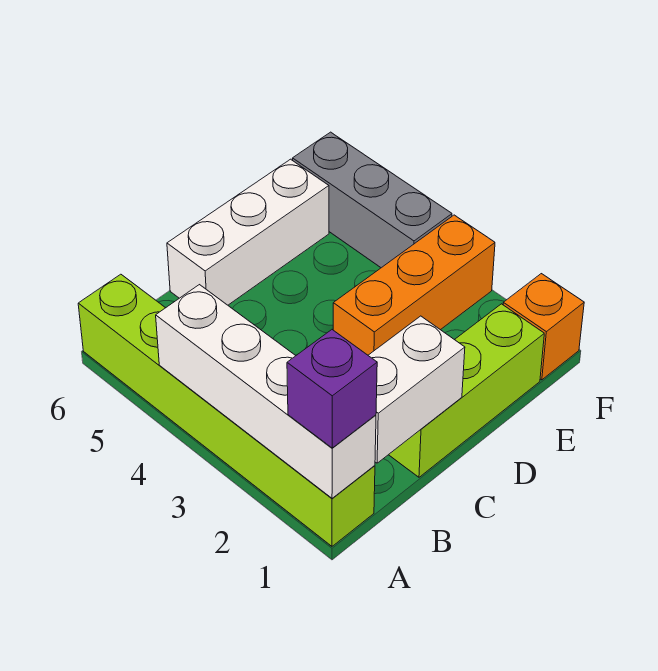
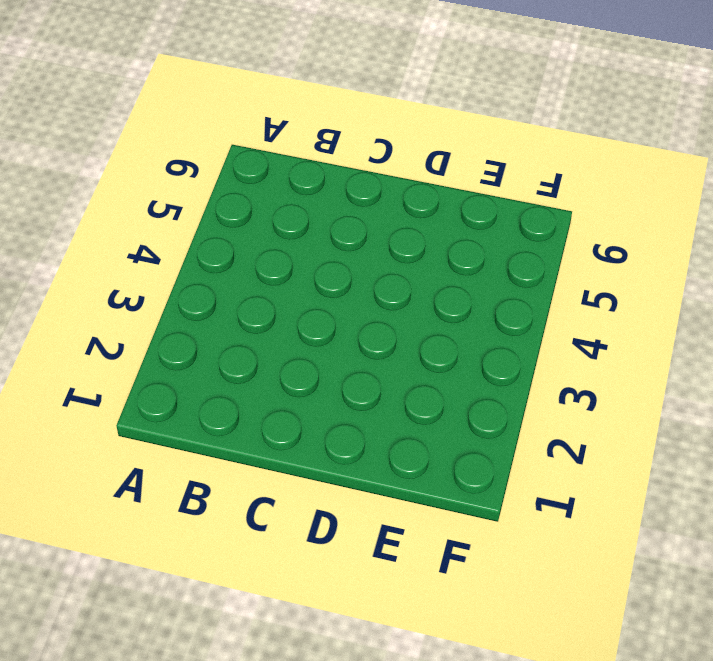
none -> lime brick A1:A6 level 1
none -> lime brick C1:E1 level 1

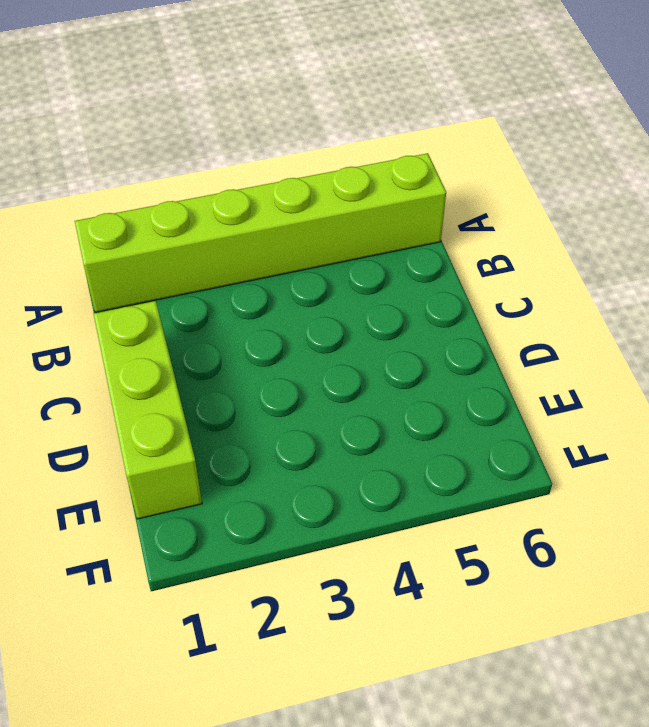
none -> white brick C6:E6 level 1
none -> orange brick D3:F3 level 1

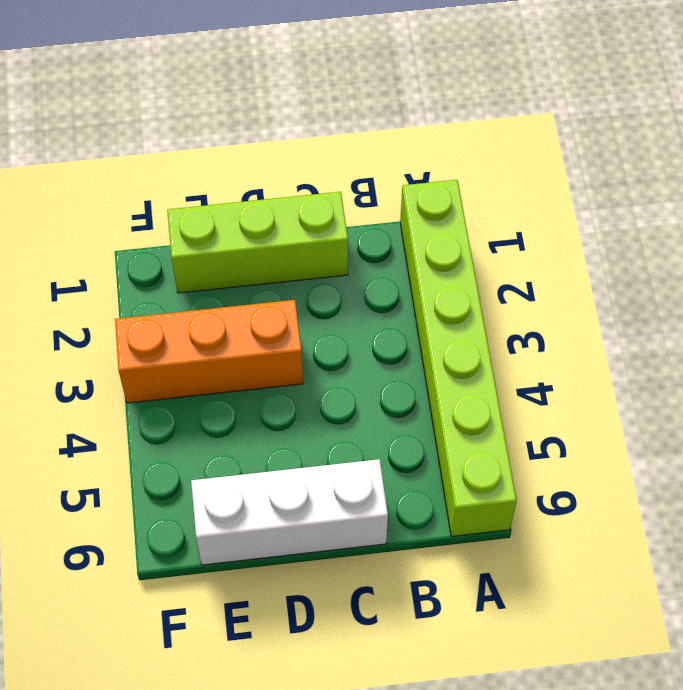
none -> orange brick F1 level 1
none -> grey brick F4:F6 level 1

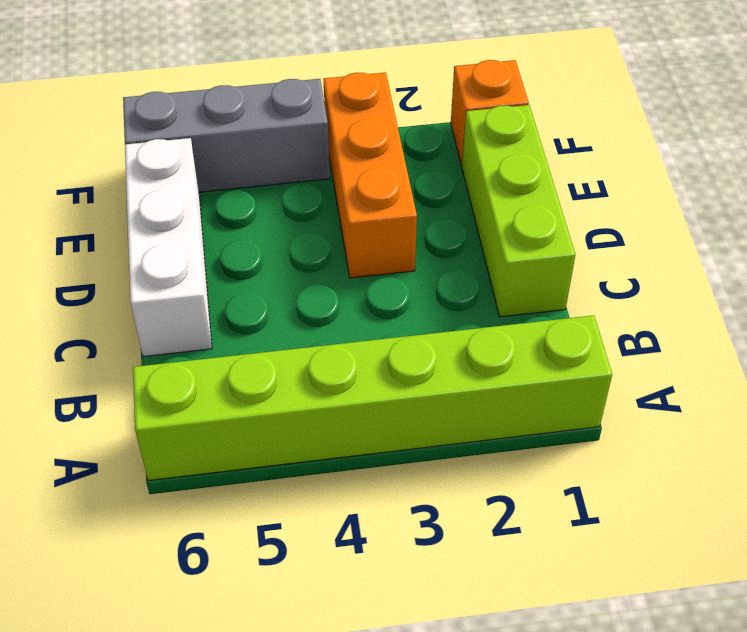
none -> white brick A1:A4 level 2
none -> white brick B1:C1 level 2

